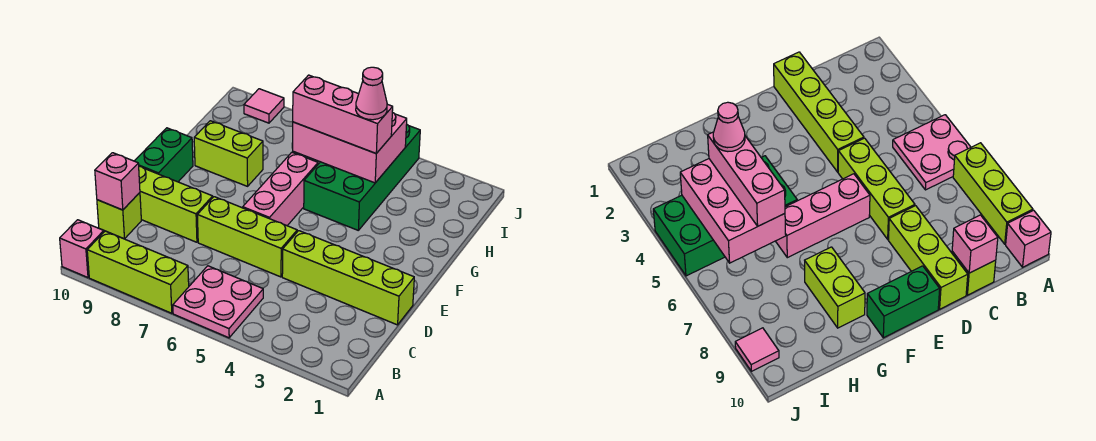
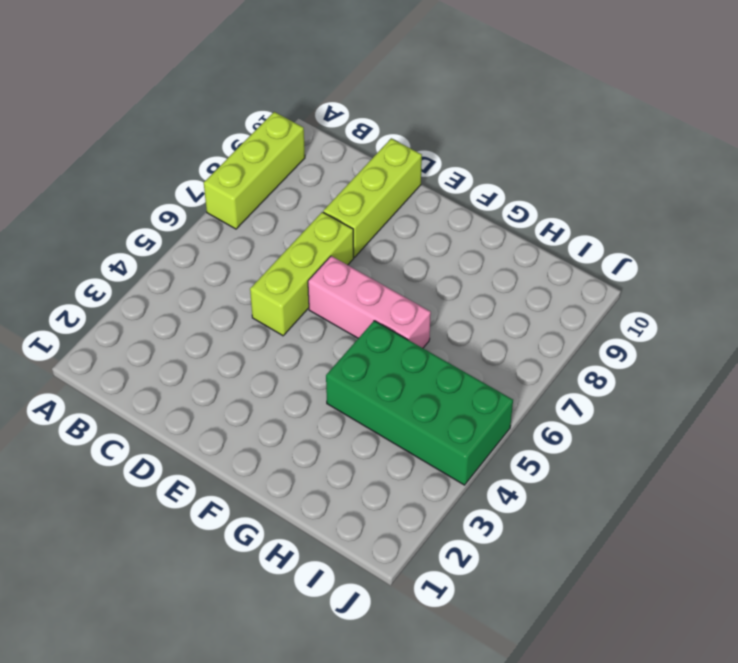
none -> pink plate A5:B6 level 1
none -> pink brick A10 level 1
none -> lime brick C10 level 1

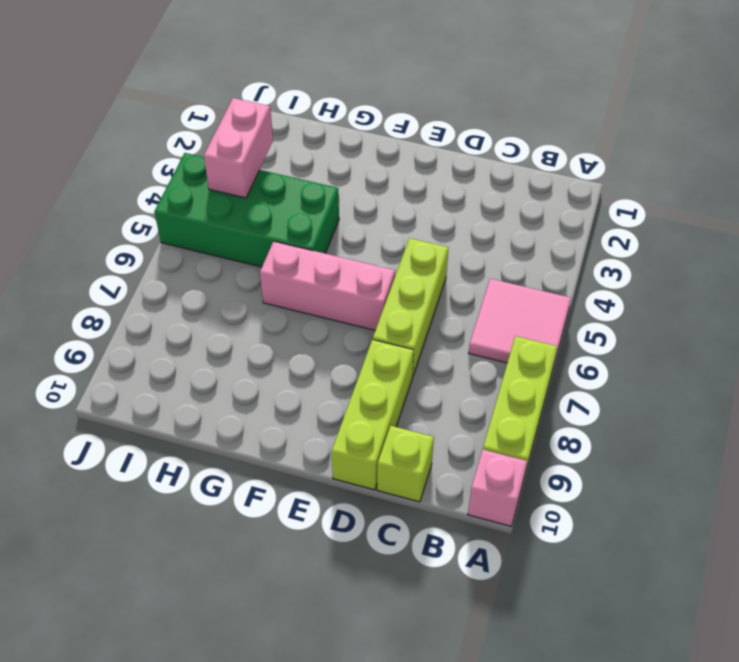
pink tile A5:B6 level 1 -> pink plate A5:B6 level 1
pink brick I3:I4 level 2 -> pink brick H4:I6 level 2
none -> lime brick D1:D4 level 1
none -> green brick E10:F10 level 1
none -> lime brick G8:G9 level 1

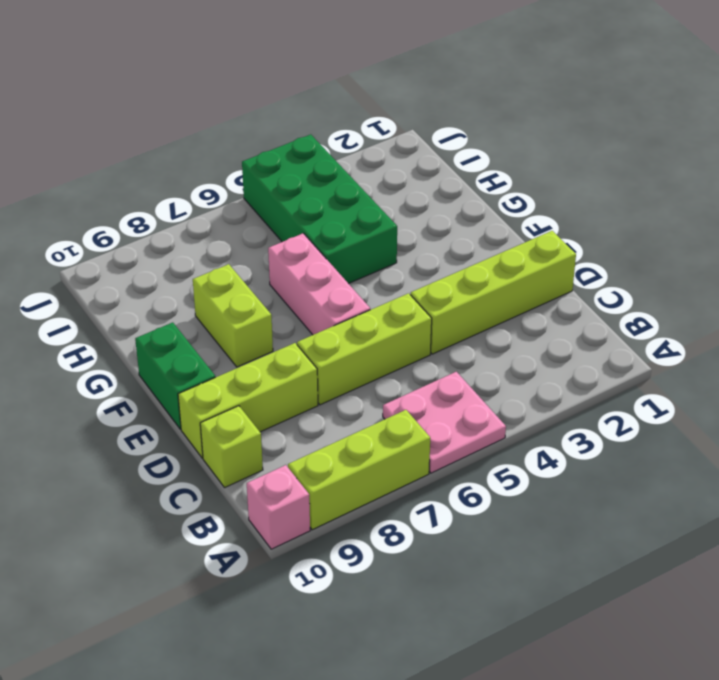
lime brick F8:G8 level 1 -> lime brick G8:G9 level 1
none -> pink tile J9 level 1
none -> pink brick C10 level 2
none -> pink brick H4:I6 level 2

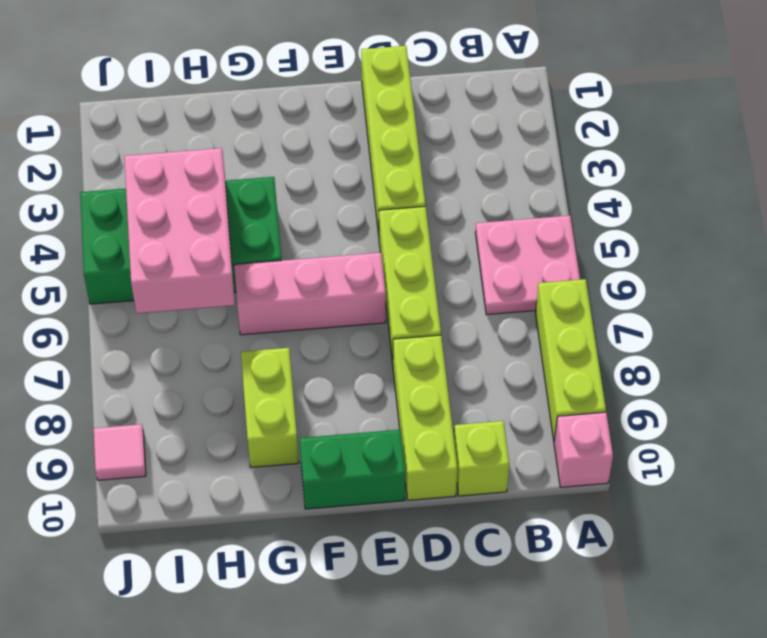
none -> pink brick C10 level 2
none -> pink brick H4:H6 level 3
none -> pink cone H4 level 4

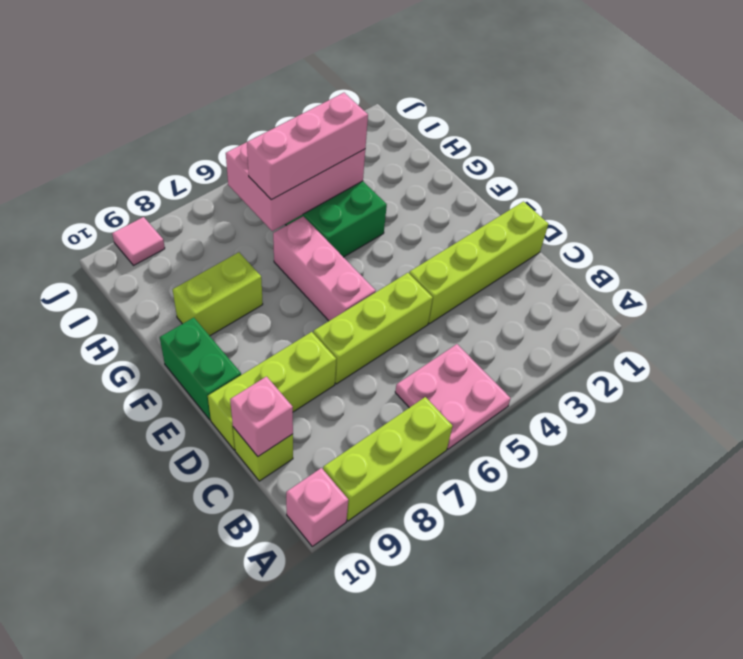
none -> pink cone H4 level 4

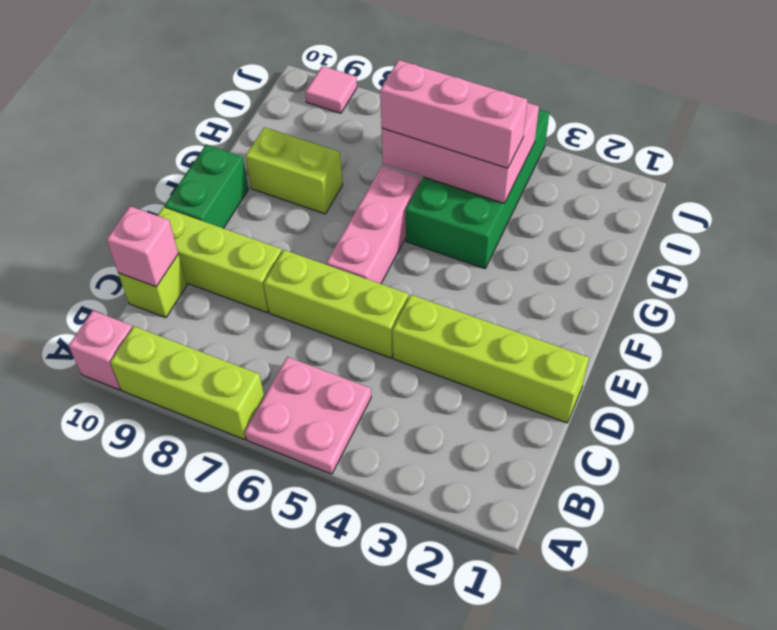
none -> pink cone H4 level 4

